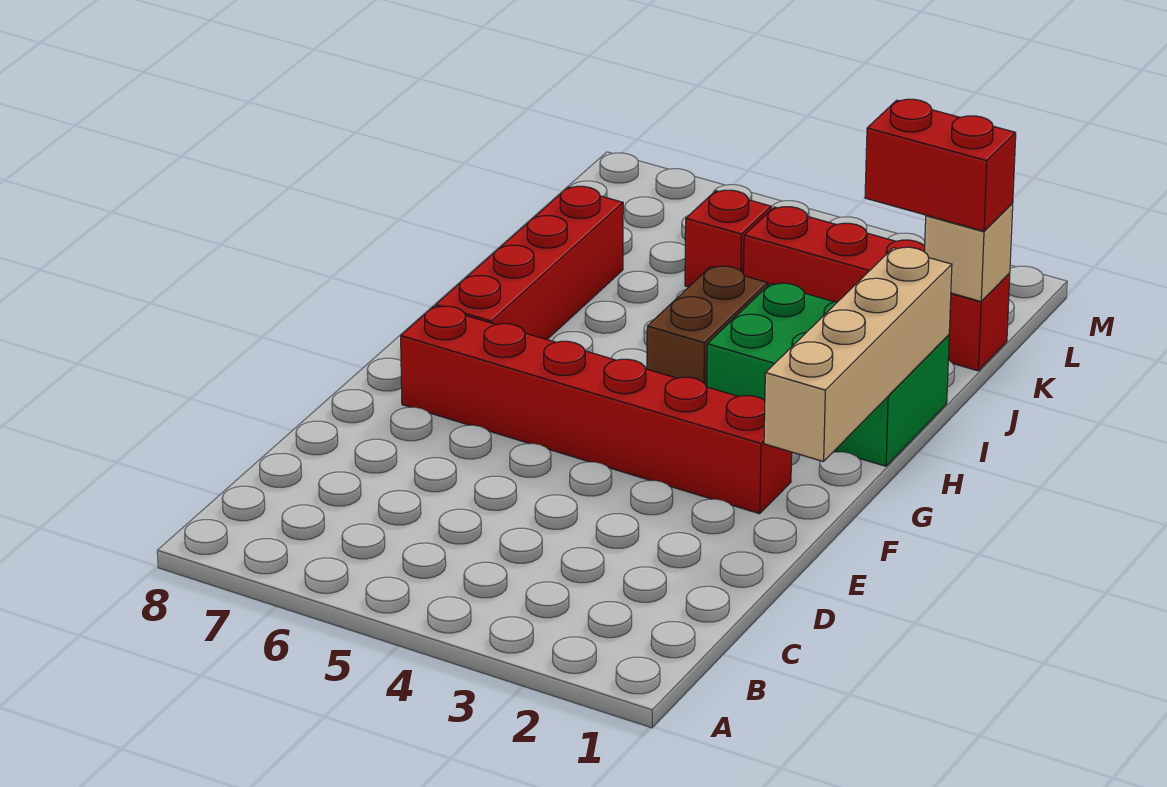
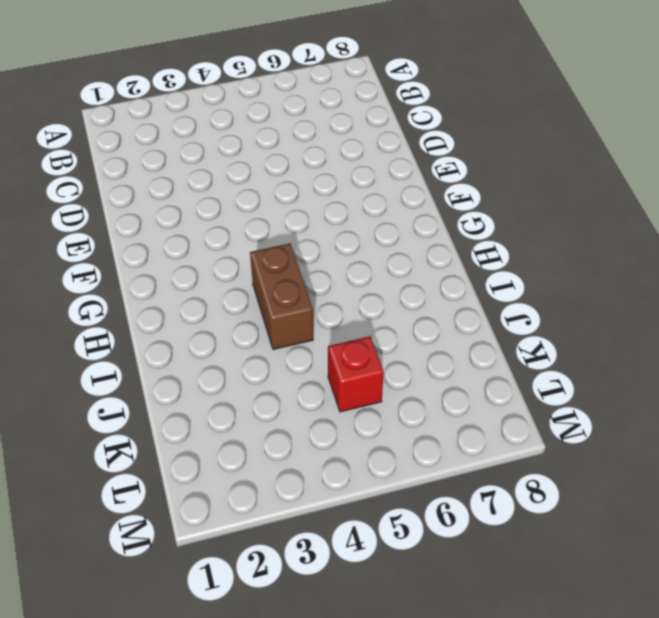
none -> red brick F2:F7 level 1
none -> red brick G7:J7 level 1

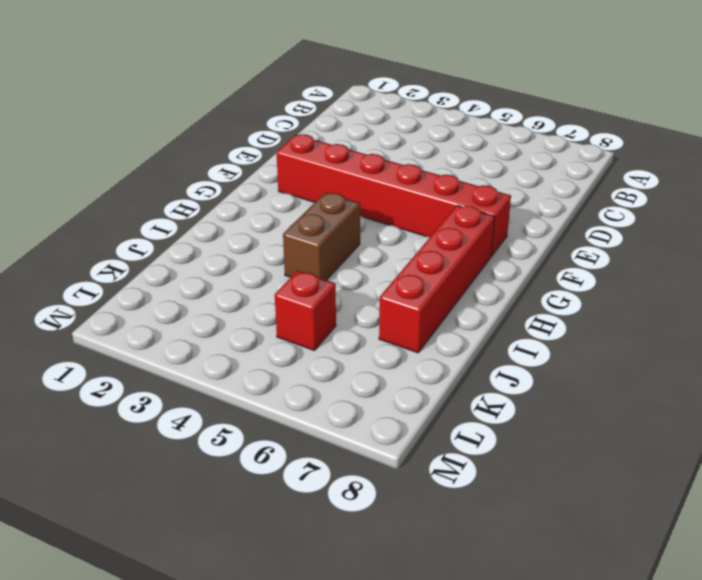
none -> green brick H1:I3 level 1
none -> red brick K1:K4 level 1

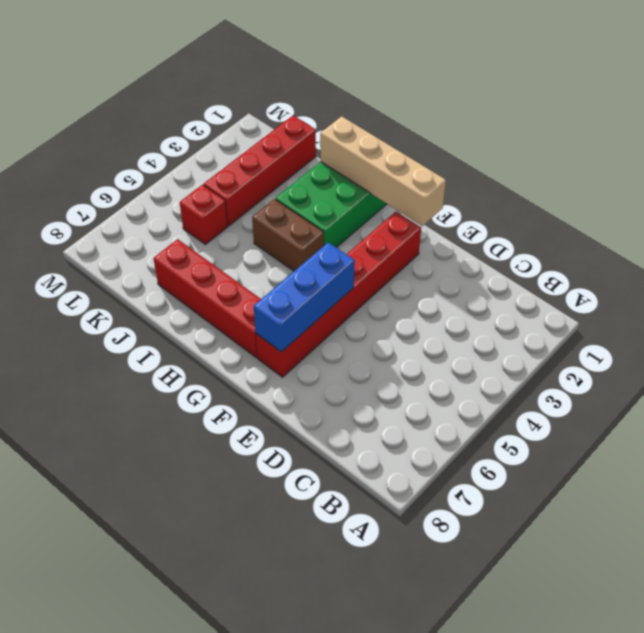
blue brick F5:F7 level 2 -> none
none -> tan brick K1 level 2
none -> red brick K1:K2 level 3

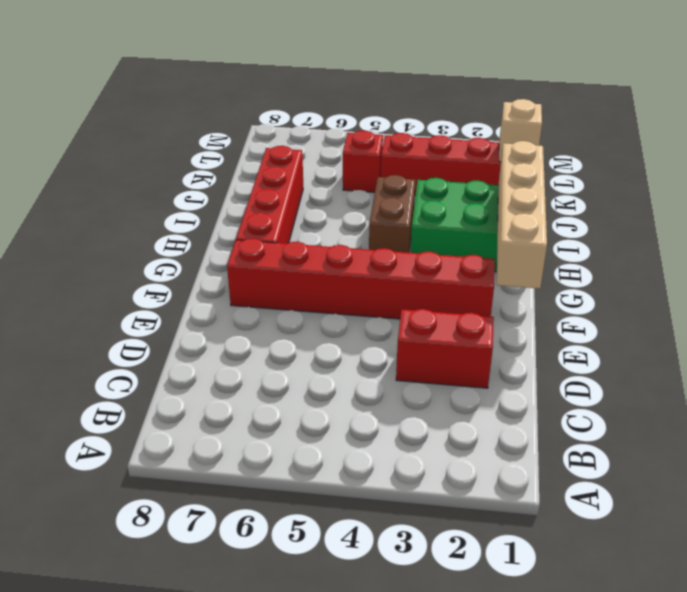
red brick D2:D3 level 1 -> red brick K1:K2 level 3

